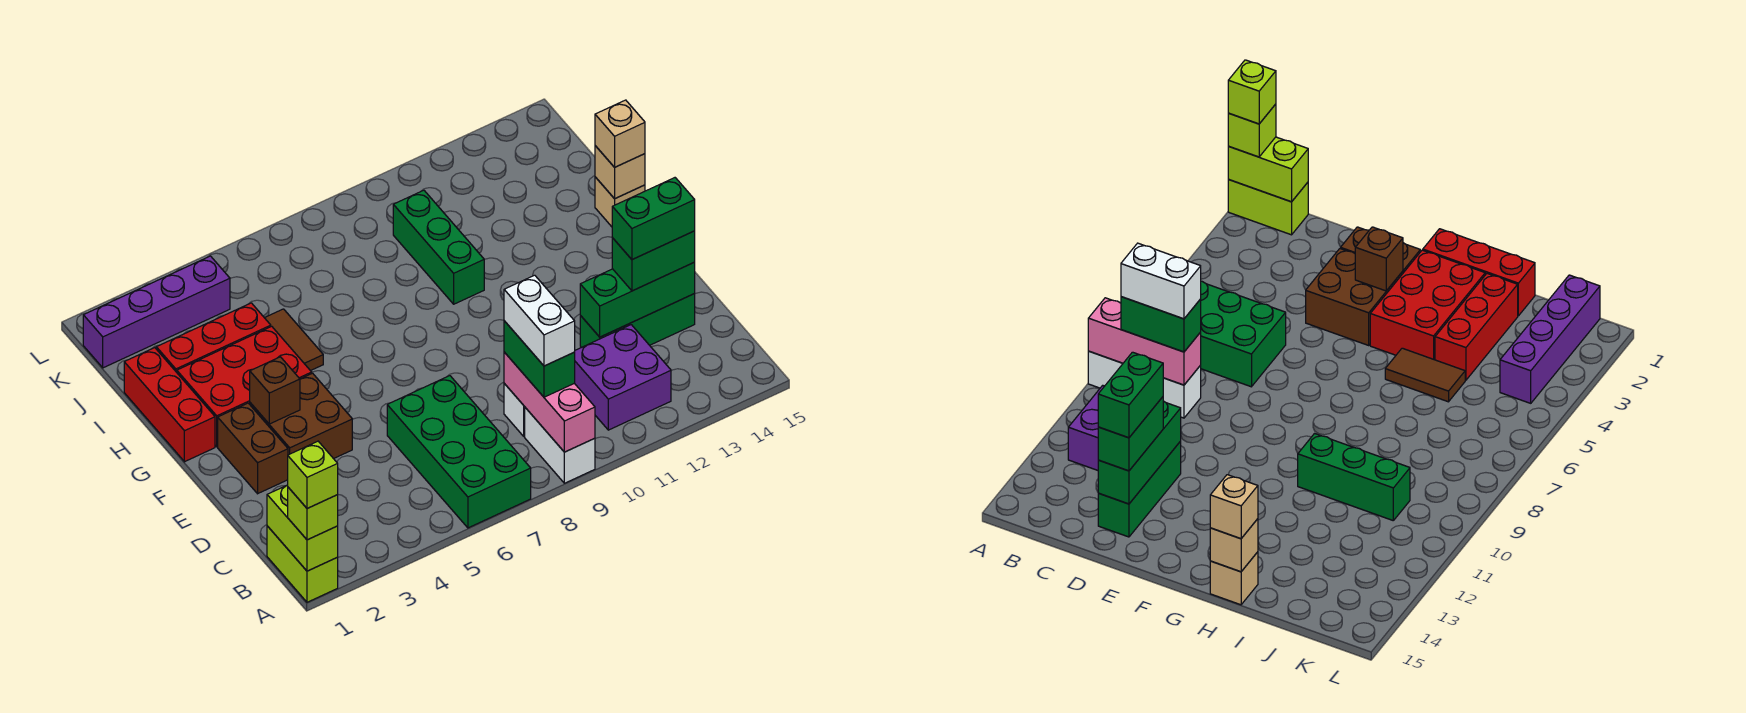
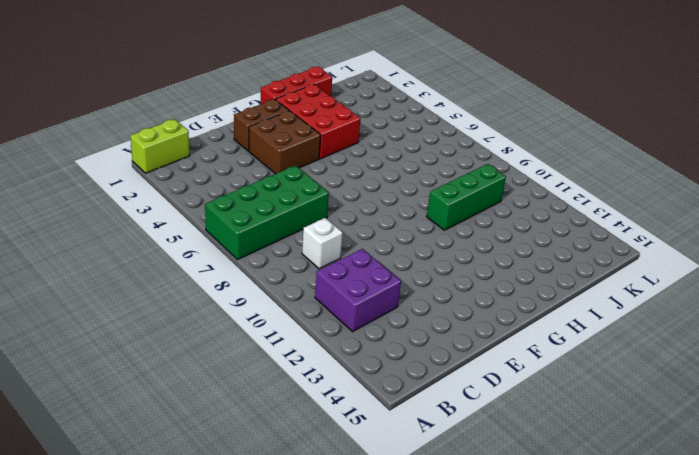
none -> white brick A9:B9 level 1
none -> green brick D12:D14 level 1
none -> brown tile H5:I5 level 1

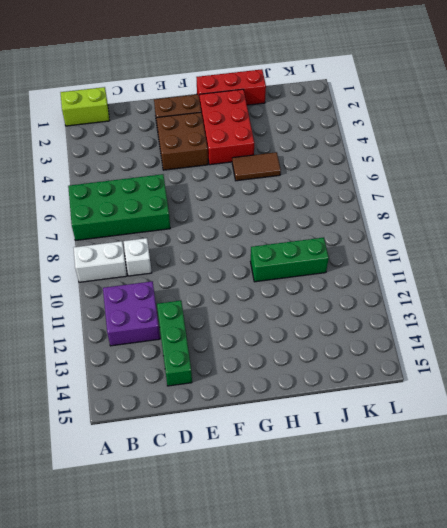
none -> tan brick H15 level 1
none -> red brick I2:I4 level 1
none -> purple brick K1:K4 level 1

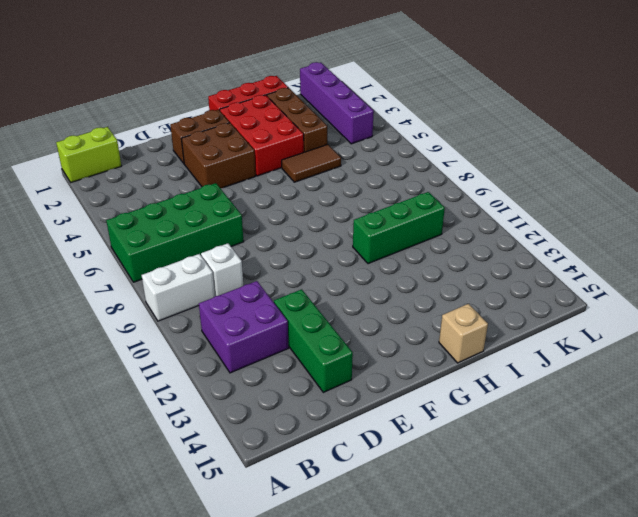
brown brick I2:I4 level 1 -> red brick I2:I4 level 1
none -> lime brick A1:B1 level 2
none -> pink brick A9:C9 level 2
none -> green brick D12:D14 level 2

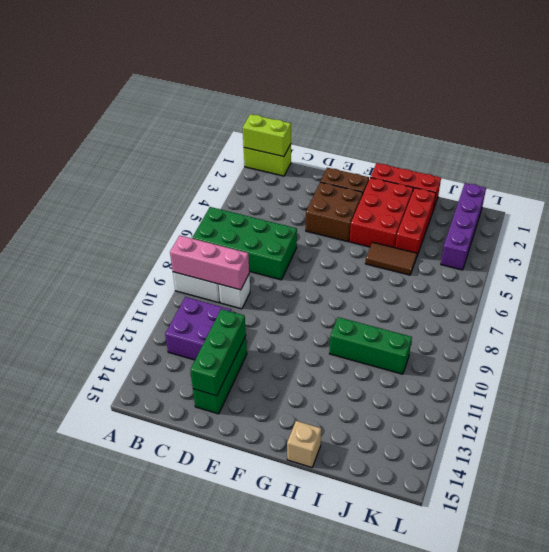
none -> brown brick F3 level 2
none -> tan brick H15 level 2
none -> lime brick A1 level 3

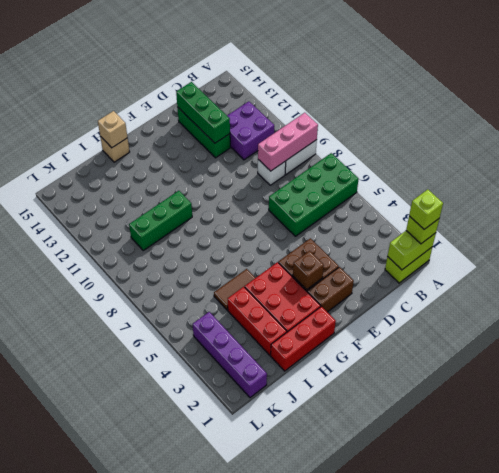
none -> green brick B9:C9 level 3
none -> green brick D13:D14 level 3
none -> tan brick H15 level 3

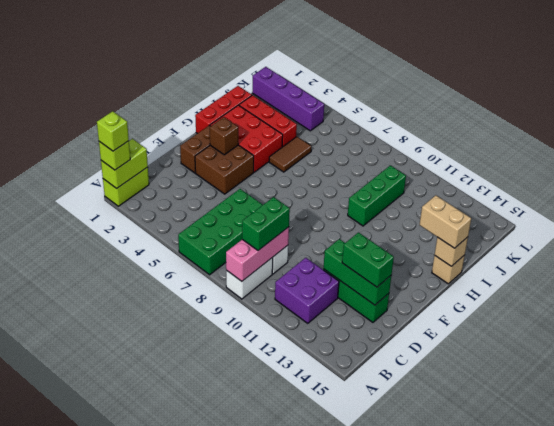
tan brick H14:H15 level 3 -> tan brick H15 level 3
none -> white brick B9:C9 level 4
none -> green brick D13:D14 level 4

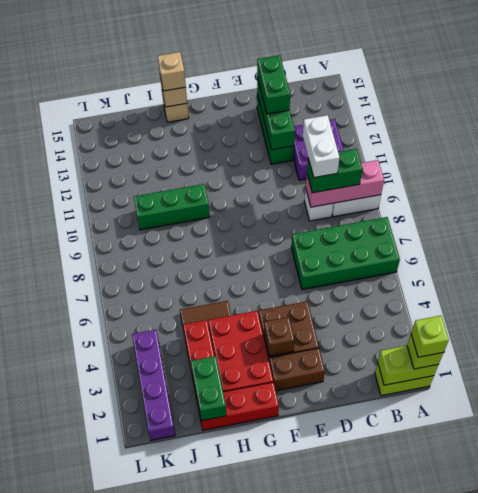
white brick C9:C10 level 4 -> white brick B9:C9 level 4
green brick I1:I2 level 2 -> green brick D13:D14 level 4

